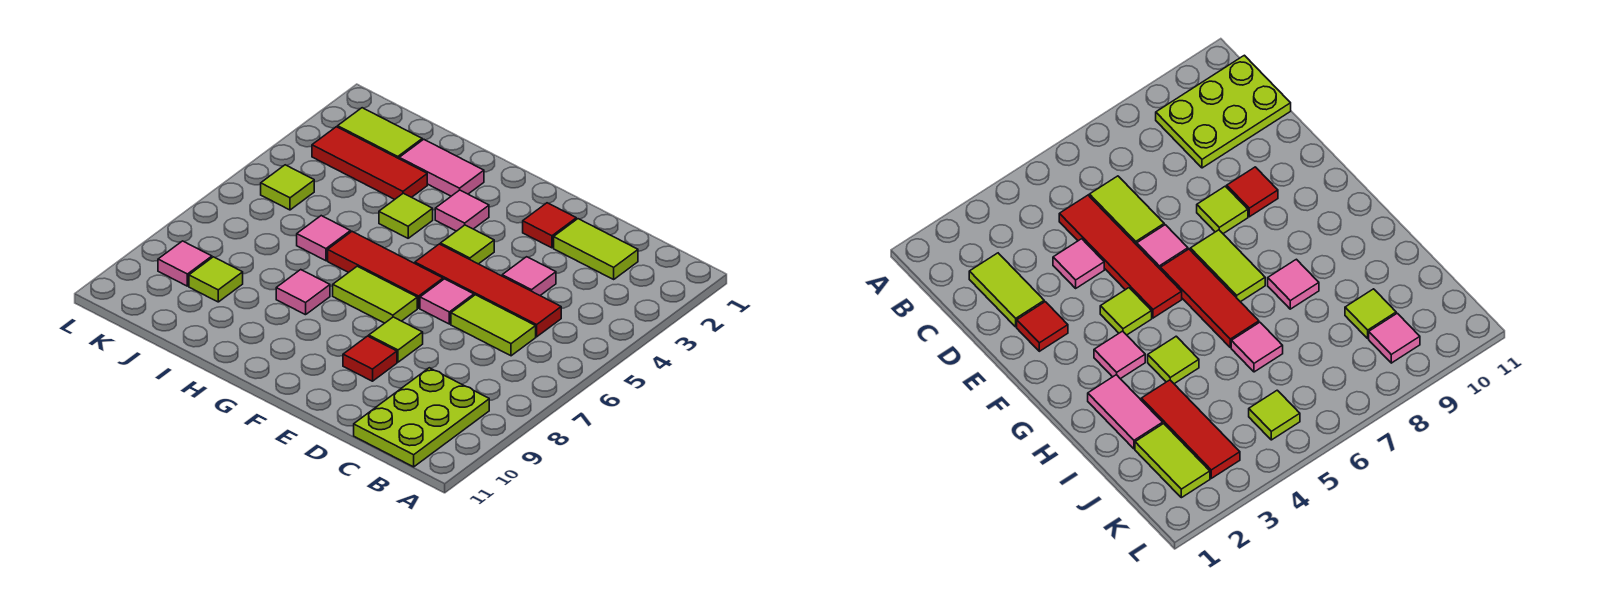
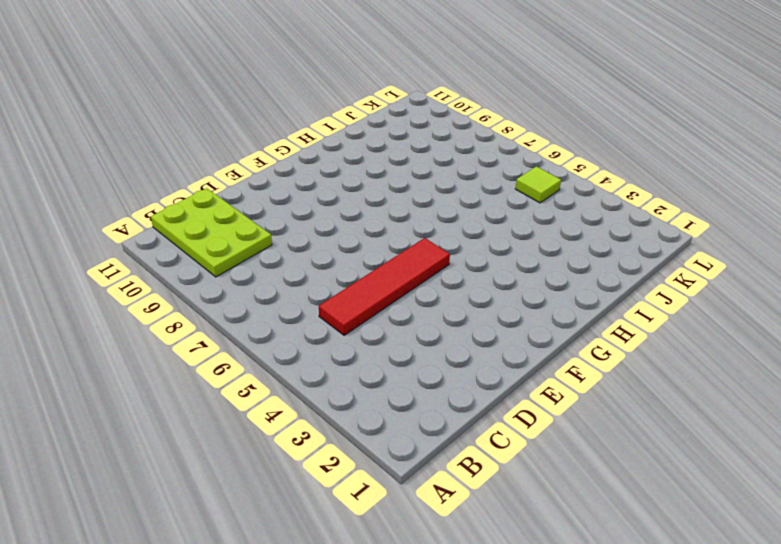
none -> lime tile C2:D2 level 1
none -> lime tile C6:D6 level 1
none -> pink tile D4 level 1

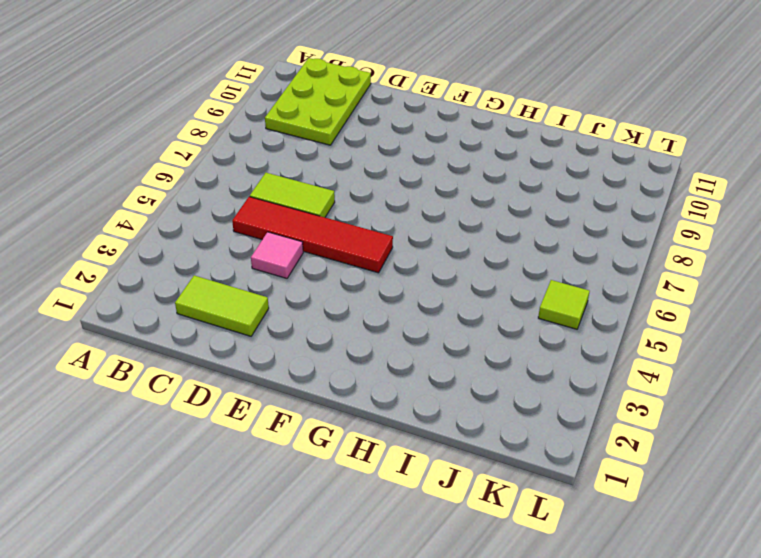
none -> red tile E2 level 1
none -> pink tile E6 level 1
none -> lime tile E8 level 1

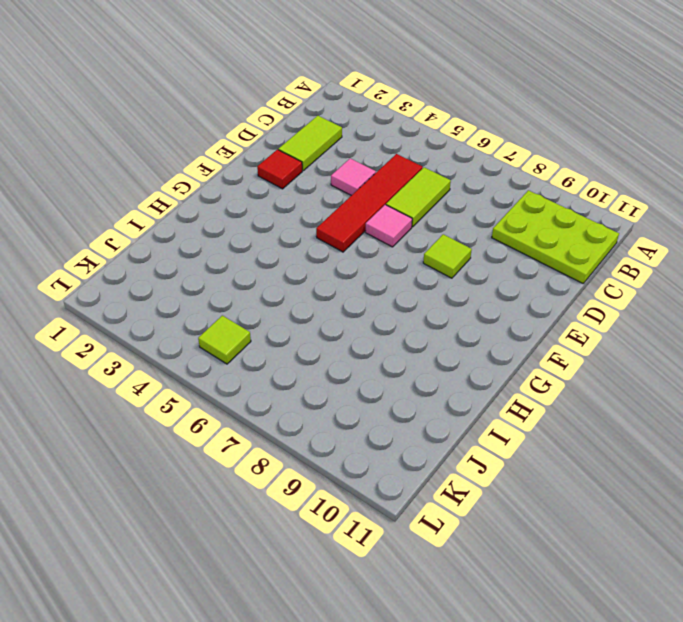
none -> red tile E9 level 1
none -> lime tile F4 level 1
none -> red tile F6:H6 level 1

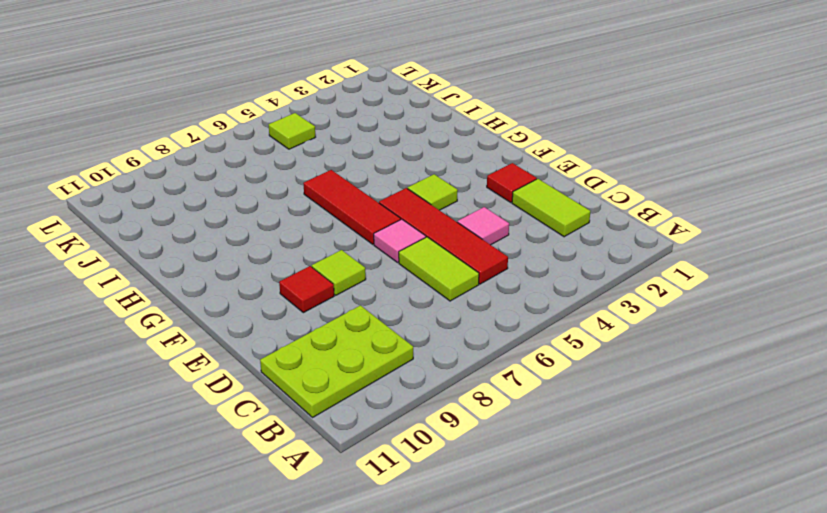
none -> lime tile F7:G7 level 1
none -> pink tile G3 level 1
none -> pink tile H2:I2 level 1

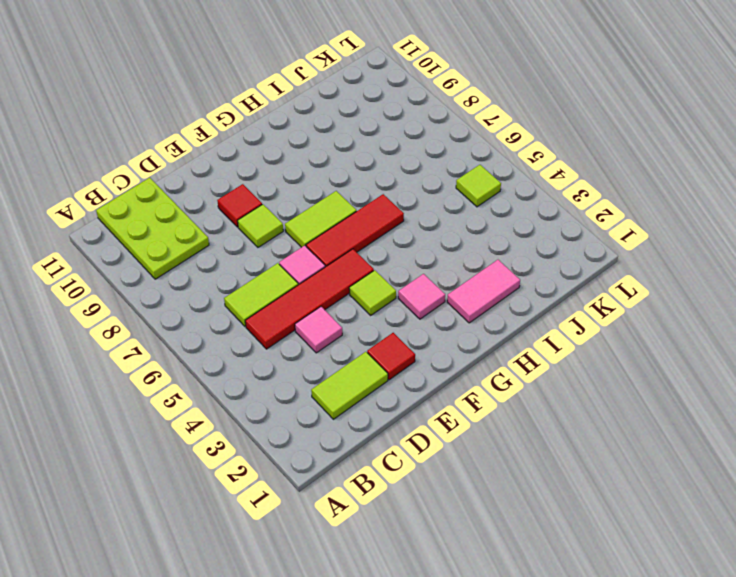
none -> lime tile H4 level 1
none -> pink tile H8 level 1
none -> red tile I3:K3 level 1

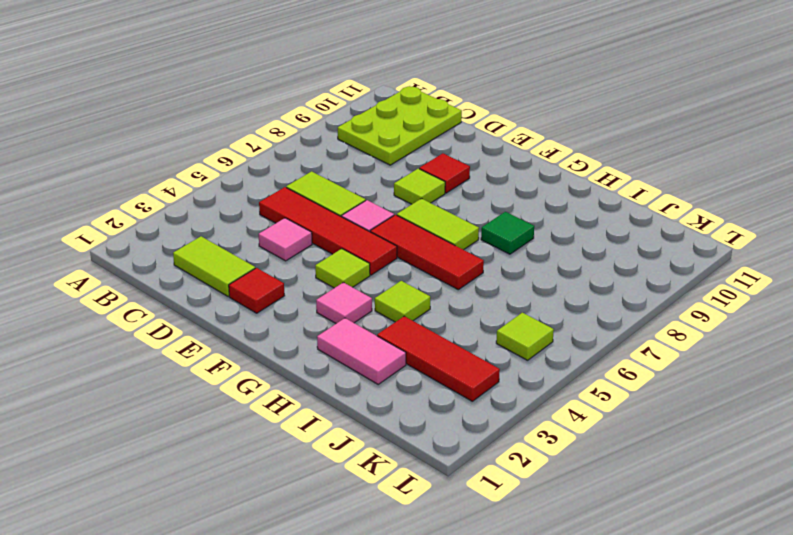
green tile H8 level 1 -> pink tile H8 level 1
none -> pink tile I6 level 1
none -> lime tile J2:K2 level 1
none -> lime tile J9 level 1

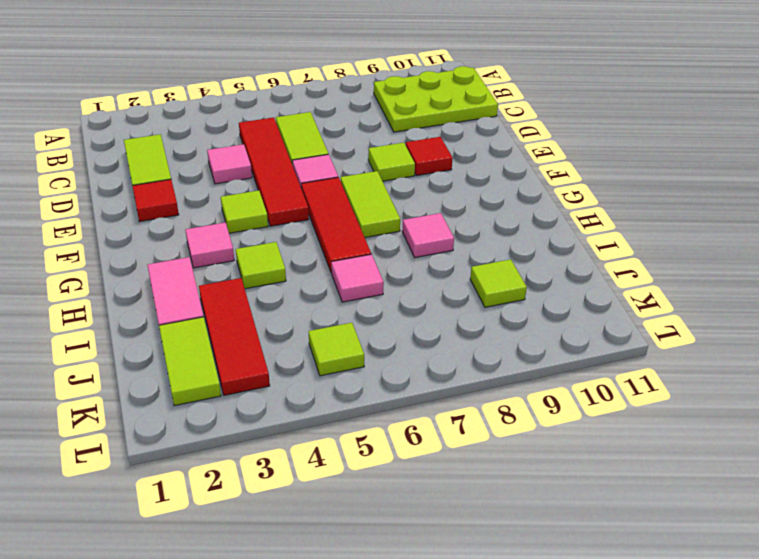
none -> pink tile K9 level 1

